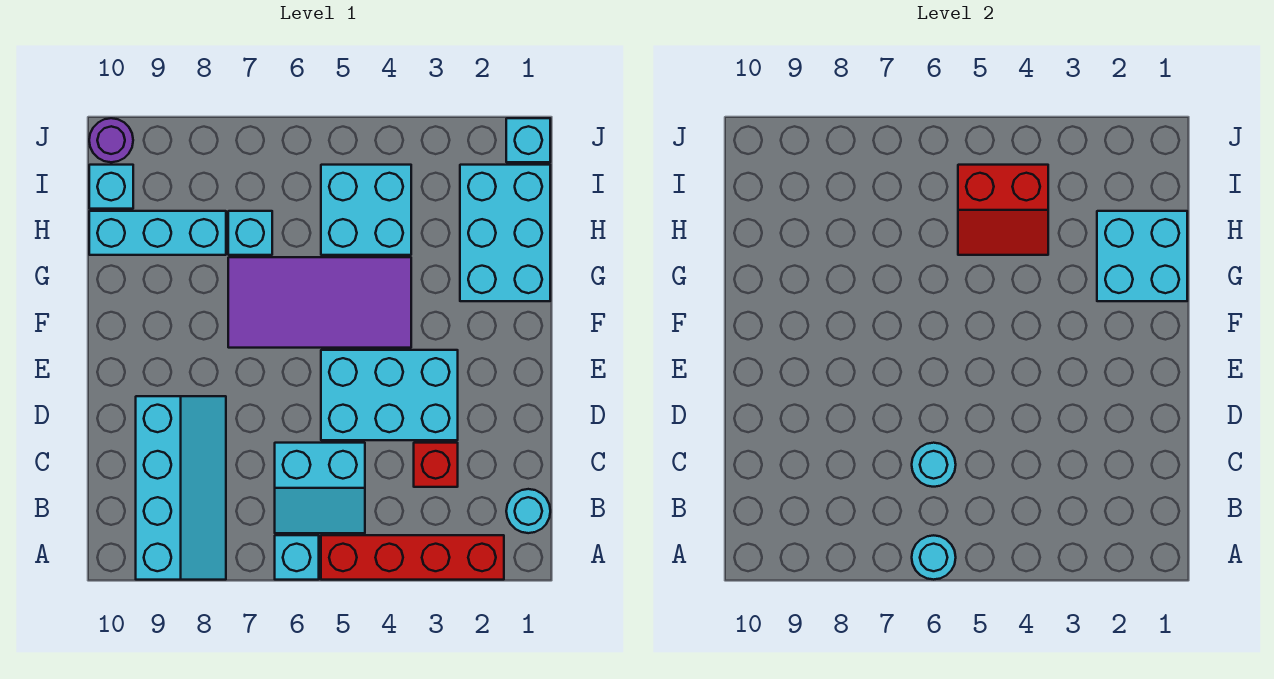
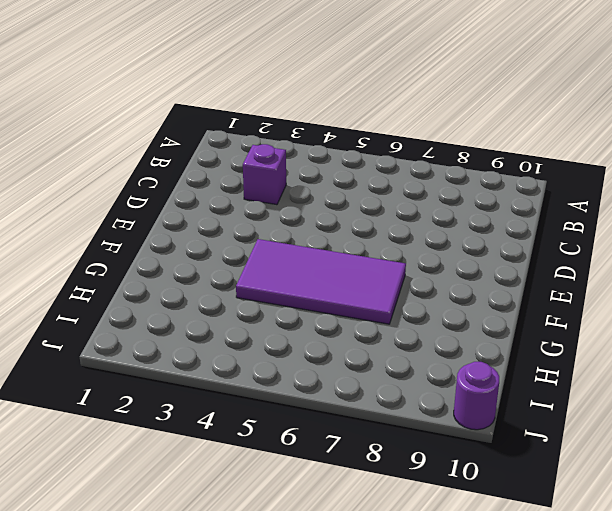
purple brick C3 level 1 -> red brick C3 level 1
none -> red brick A2:A5 level 1
none -> cyan brick A6 level 1
none -> cyan slope A8:D9 level 1 top 9

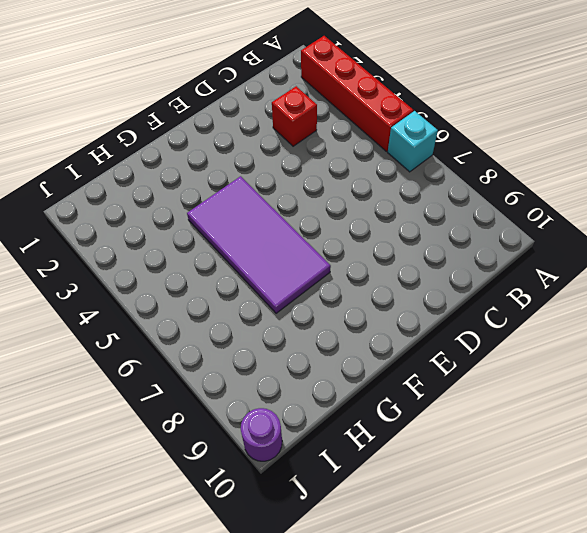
none -> cyan slope A8:D9 level 1 top 9
none -> cyan round brick B1 level 1
none -> cyan slope B5:C6 level 1 top C

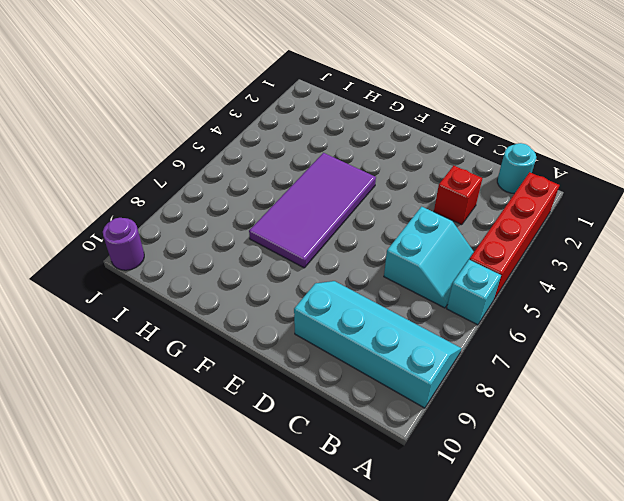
none -> cyan brick D3:E5 level 1
none -> cyan brick G1:I2 level 1
none -> cyan brick H4:I5 level 1

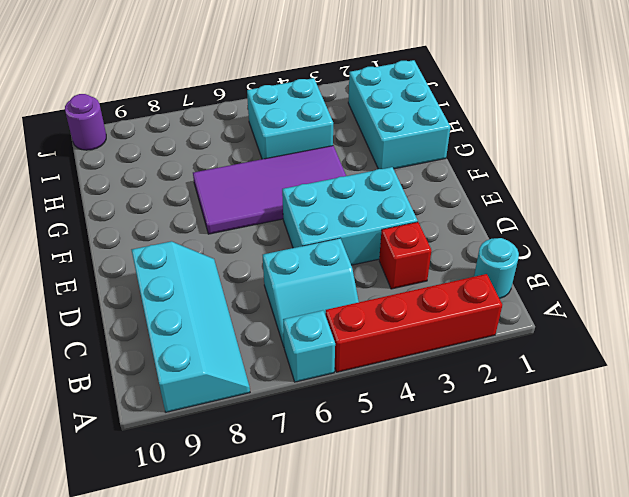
none -> cyan brick H7 level 1
none -> cyan brick H8:H10 level 1
none -> cyan brick I10 level 1

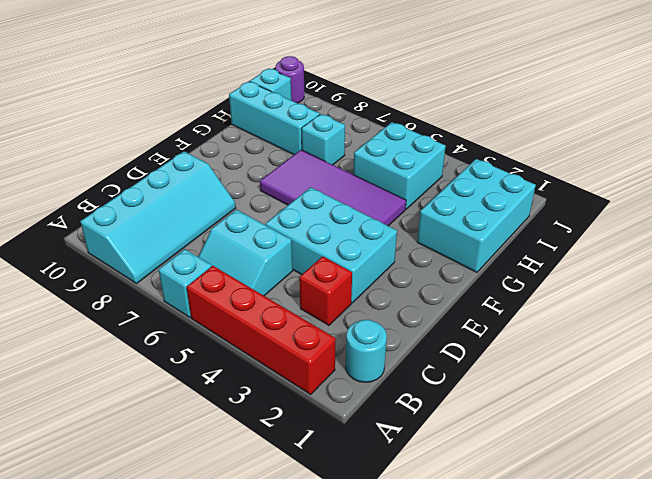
none -> cyan brick J1 level 1
none -> cyan round brick A6 level 2
none -> cyan round brick C6 level 2

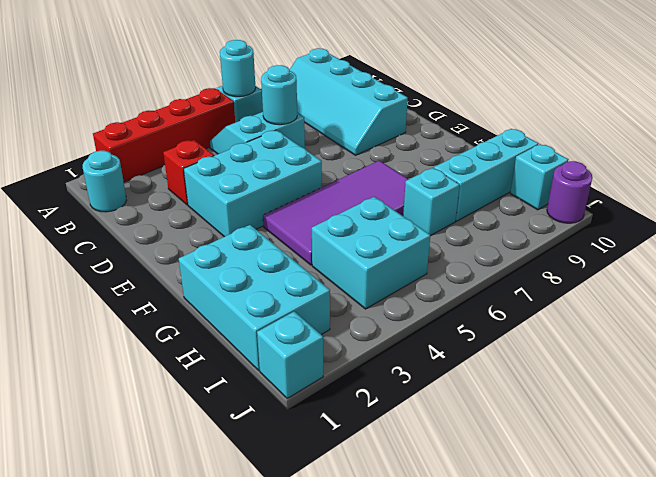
none -> cyan brick G1:H2 level 2
none -> red slope H4:I5 level 2 top I

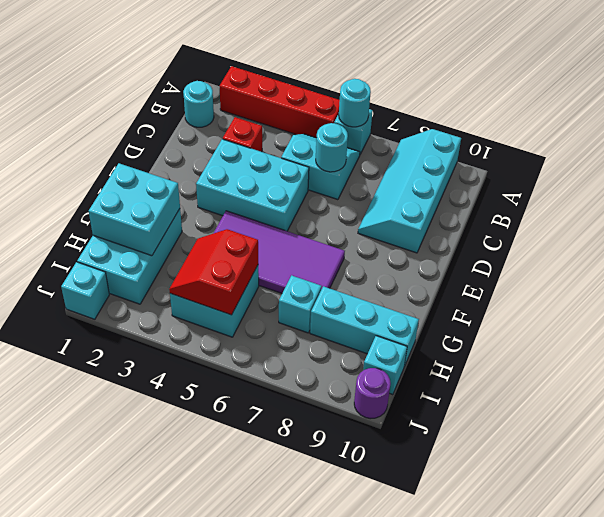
red slope H4:I5 level 2 top 5 -> red slope H4:I5 level 2 top I

